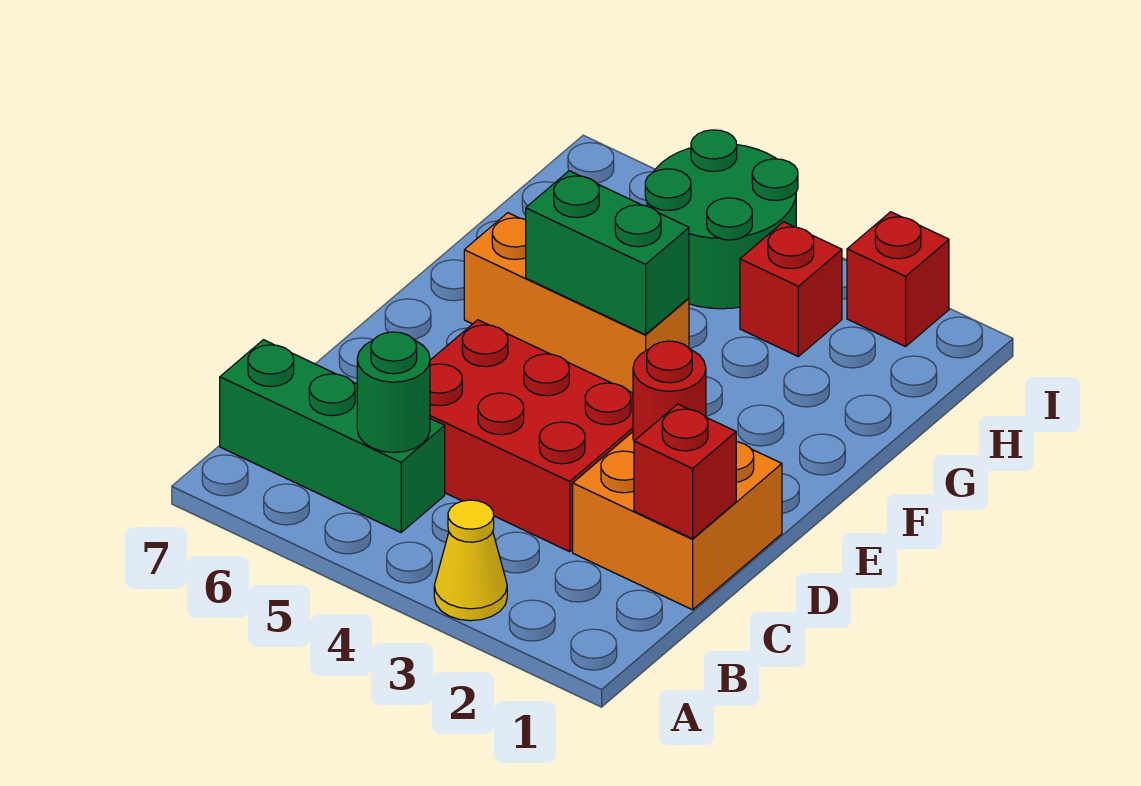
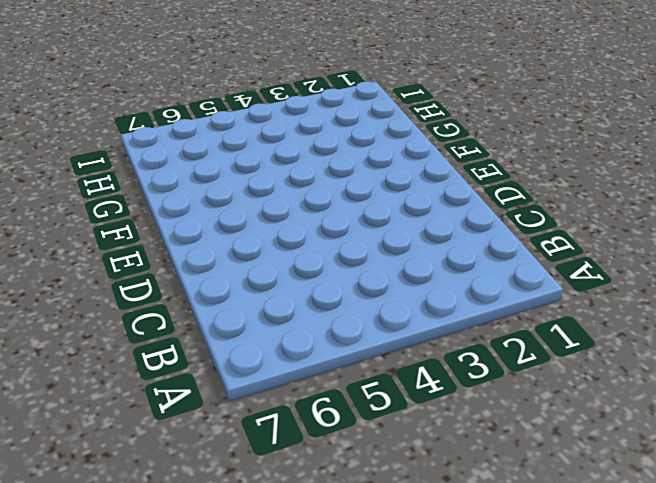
none -> yellow cone A3 level 1
none -> green brick B5:B7 level 1
none -> orange brick C1:D2 level 1

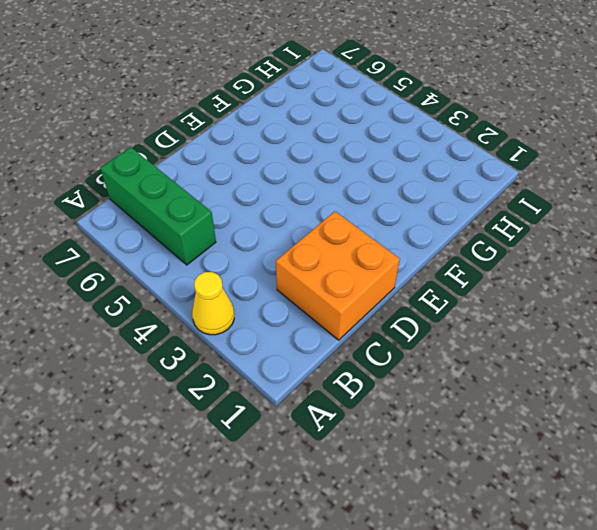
none -> red brick C3:D5 level 1
none -> orange brick F4:F6 level 1
none -> red brick H3 level 1

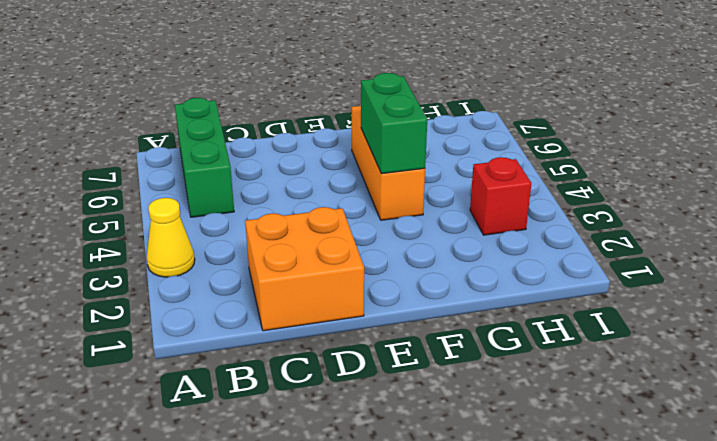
none -> red brick C3:D5 level 1
none -> green round brick H4:I5 level 1
none -> red brick I2 level 1

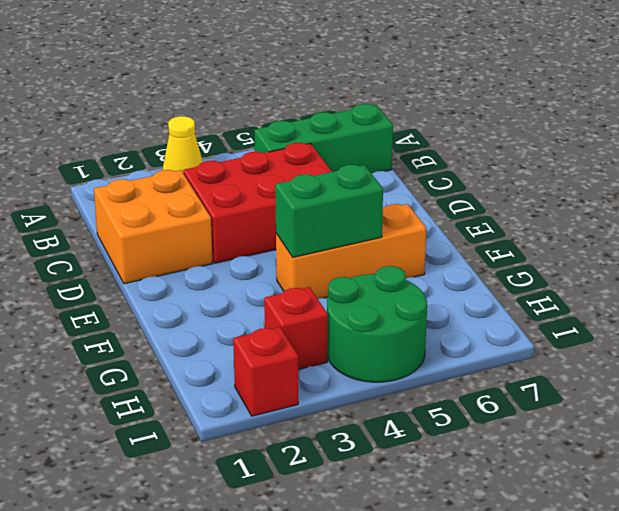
none -> green round brick B5 level 2
none -> red brick C1 level 2
none -> red round brick D2 level 2

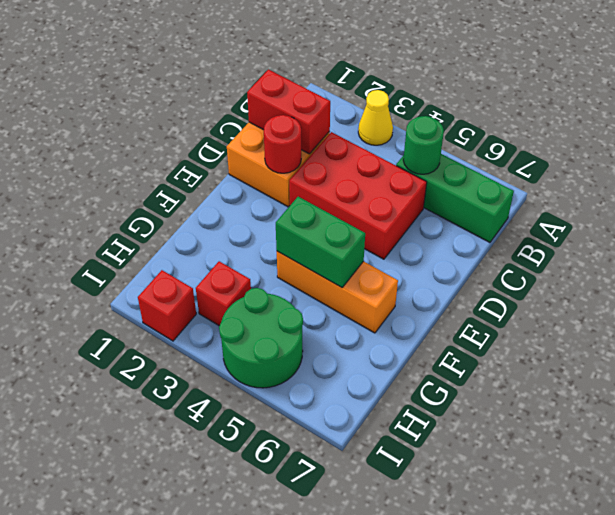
red brick C1:C2 level 2 -> red brick C1 level 2

